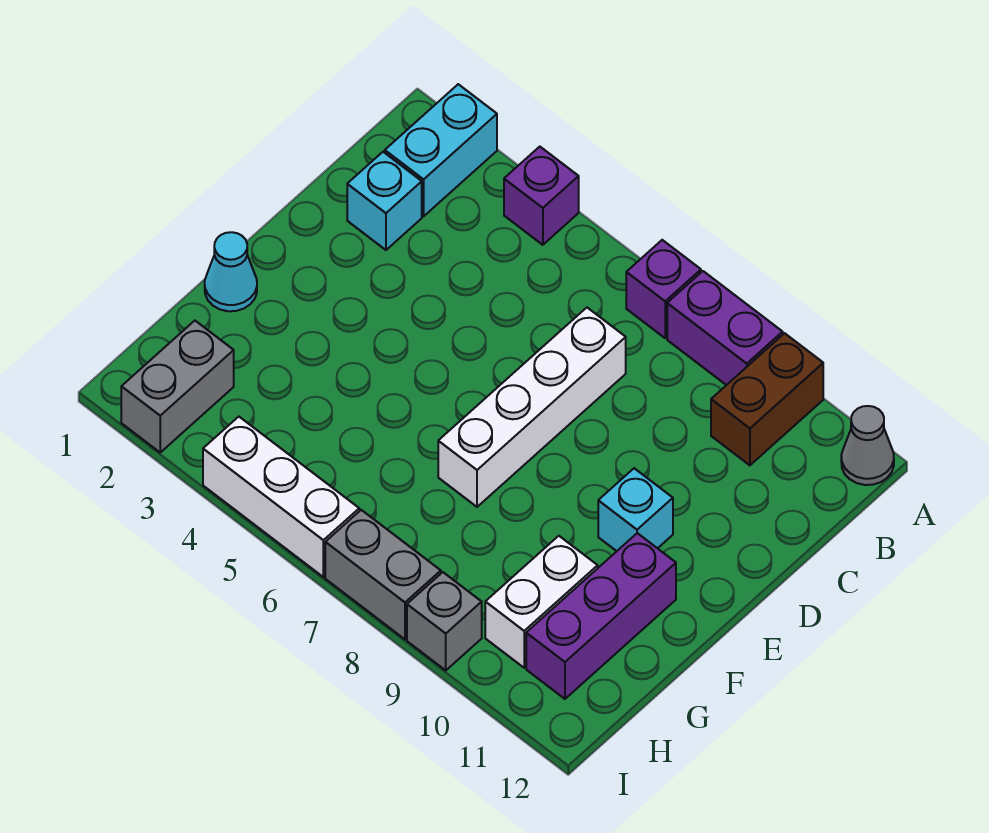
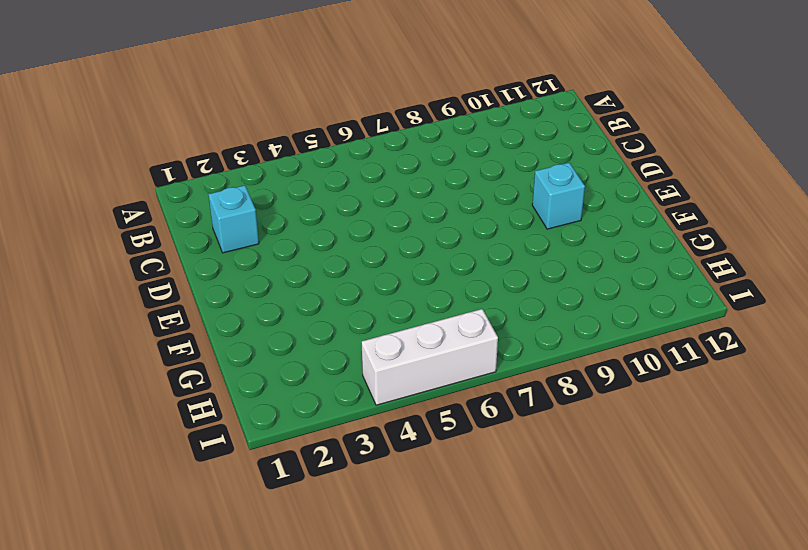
none -> cyan brick A2:B2 level 1
none -> purple brick A4 level 1
none -> purple brick A7 level 1

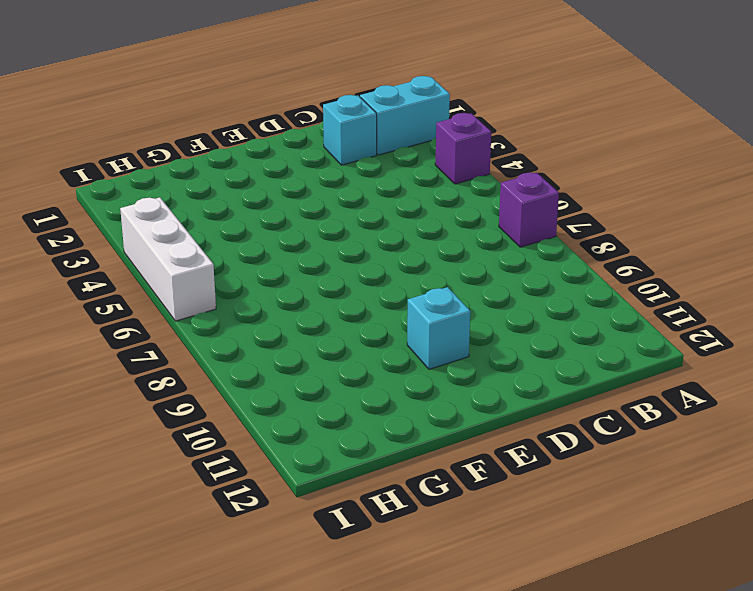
none -> purple brick A8:A9 level 1
none -> brown brick A10:B10 level 1
none -> grey cone A12 level 1

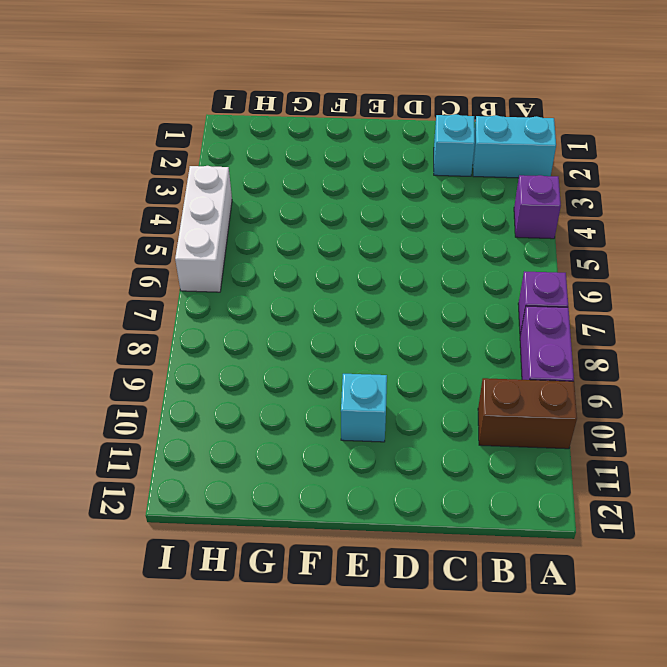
none -> grey cone A12 level 1
none -> white brick C7:F7 level 1
none -> cyan cone F1 level 1

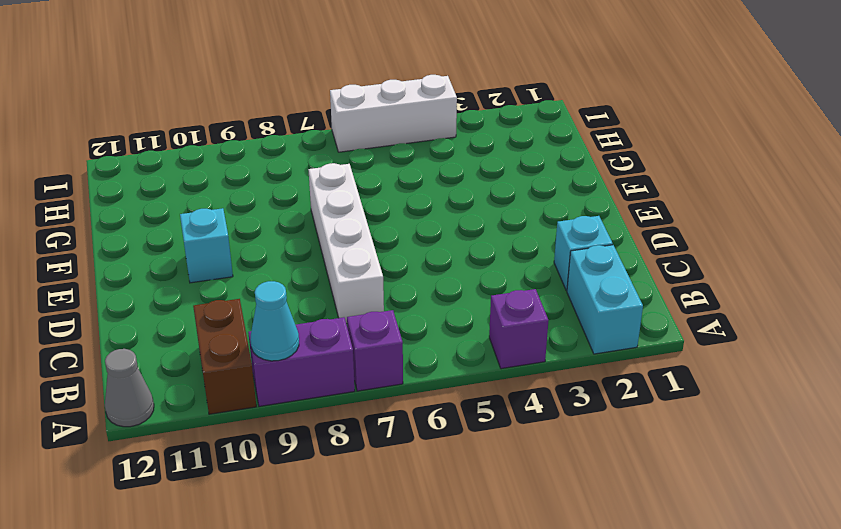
cyan cone A9 level 2 -> cyan cone F1 level 1
none -> purple brick F11:H11 level 1
none -> white brick G10:H10 level 1
none -> grey brick H2:I2 level 1

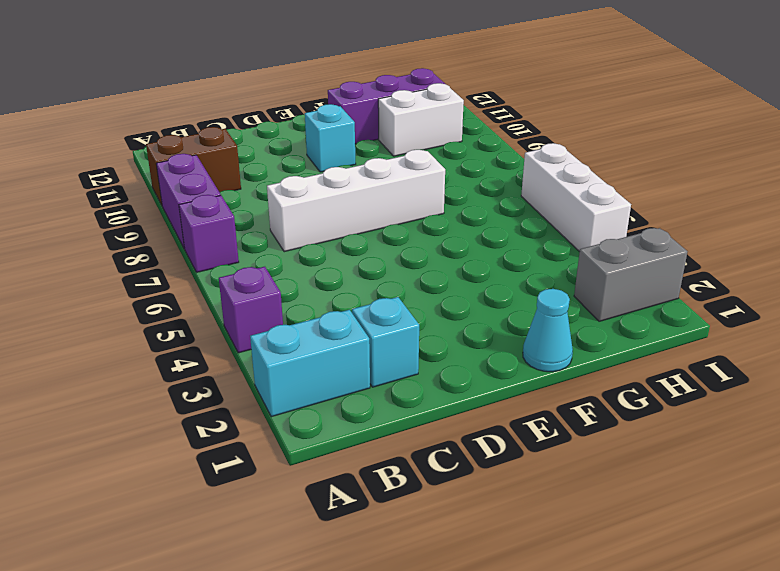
none -> grey cone A12 level 1
none -> grey brick I7:I8 level 1
none -> grey brick I9 level 1

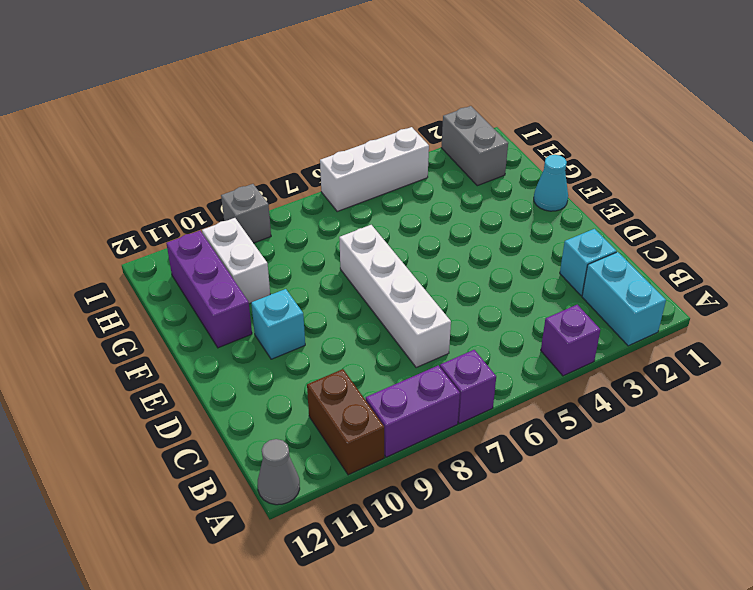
none -> grey brick I7:I8 level 1

